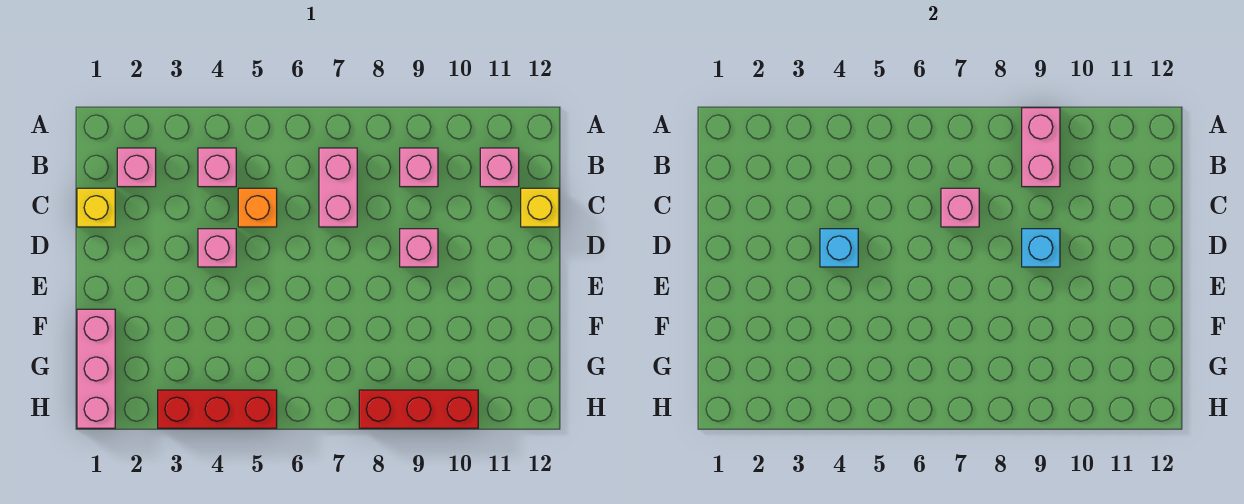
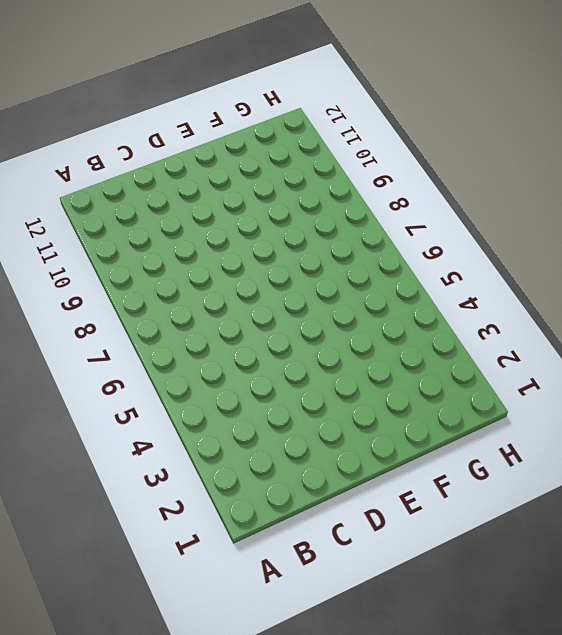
none -> pink brick B2 level 1
none -> pink brick B4 level 1
none -> pink brick B7:C7 level 1

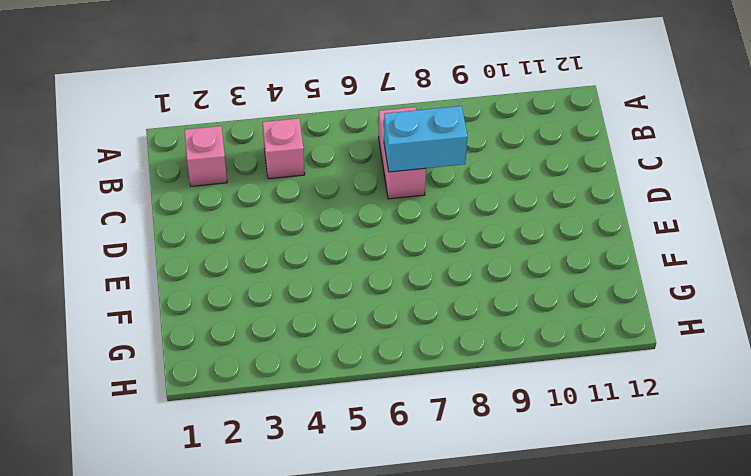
cyan brick C7:C8 level 2 -> pink brick C7 level 2
none -> pink brick B9 level 1
none -> pink brick B11 level 1
none -> yellow brick C1 level 1

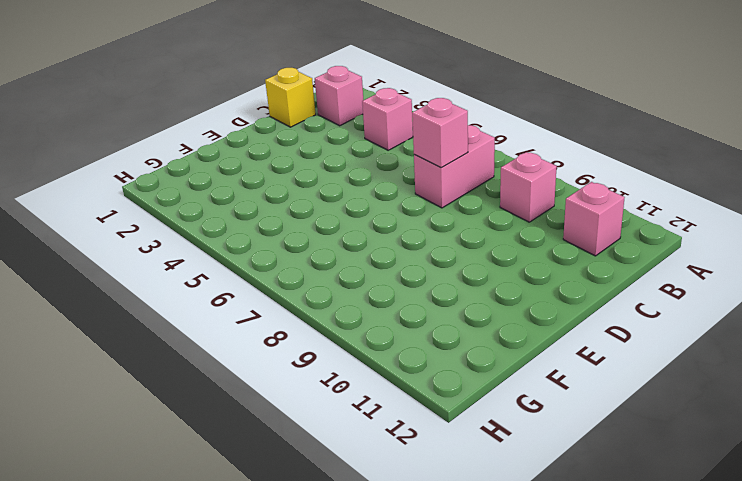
none -> orange brick C5 level 1
none -> yellow brick C12 level 1
none -> pink brick D4 level 1

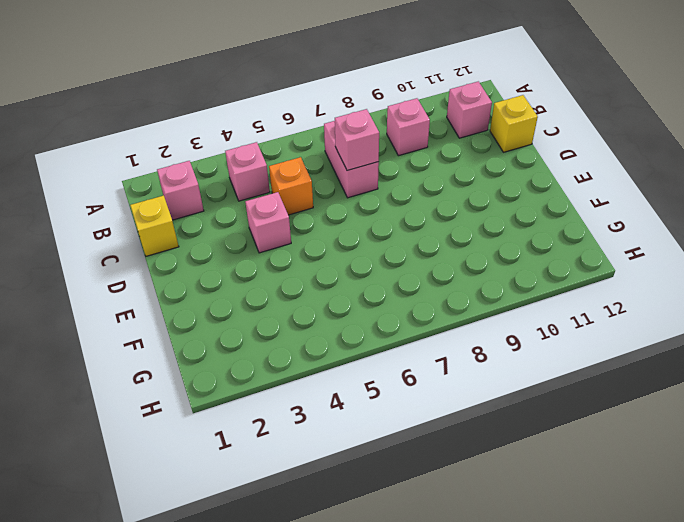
none -> pink brick D9 level 1
none -> pink brick F1:H1 level 1
none -> red brick H3:H5 level 1

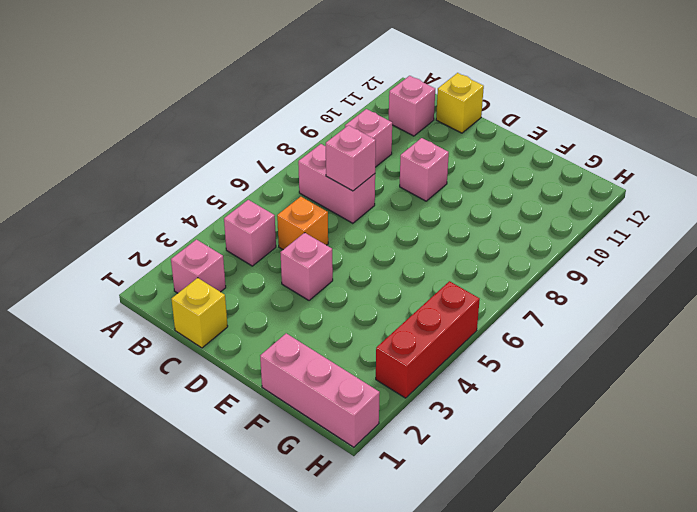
none -> red brick H8:H10 level 1
none -> pink brick A9:B9 level 2
none -> cyan brick D4 level 2

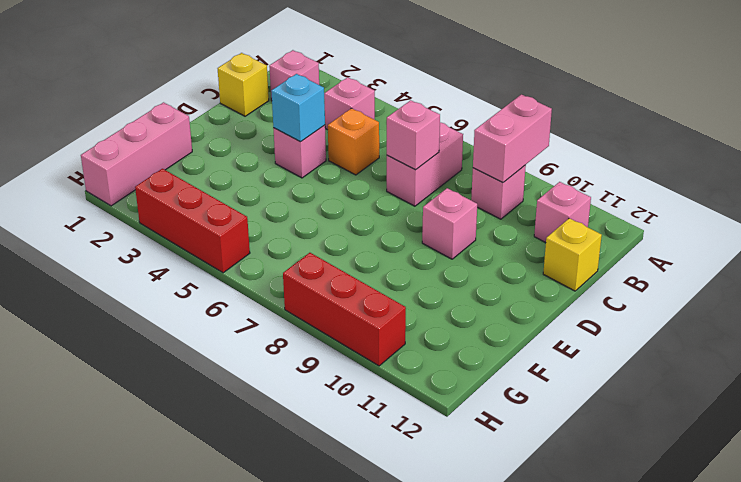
none -> cyan brick D9 level 2

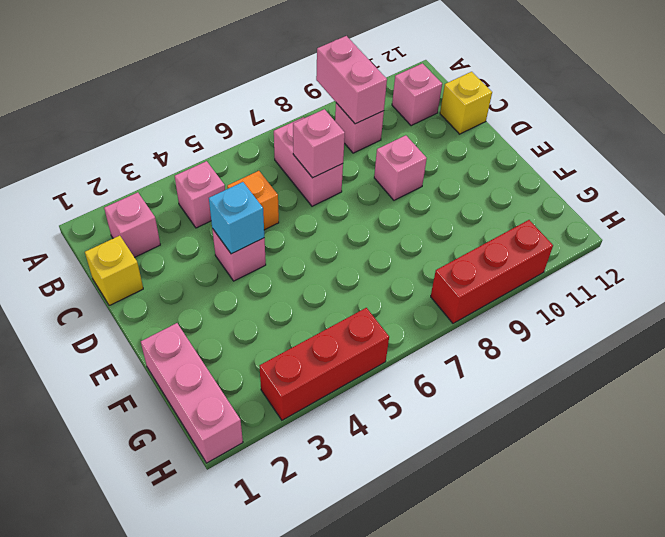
none -> cyan brick D9 level 2

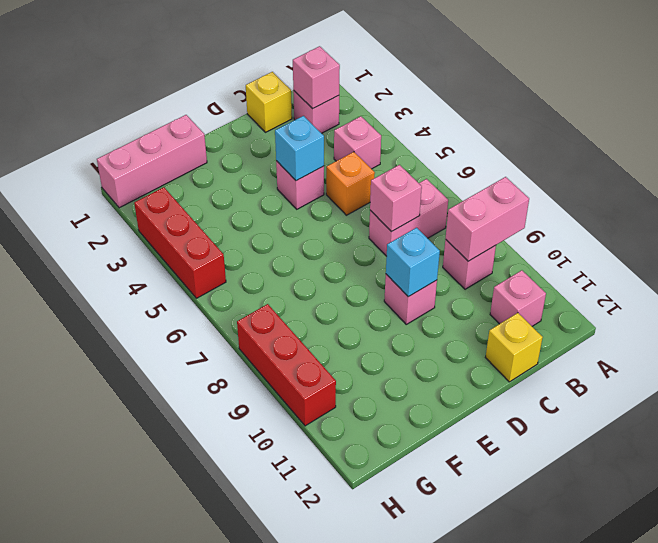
pink brick B2 level 2 -> none

